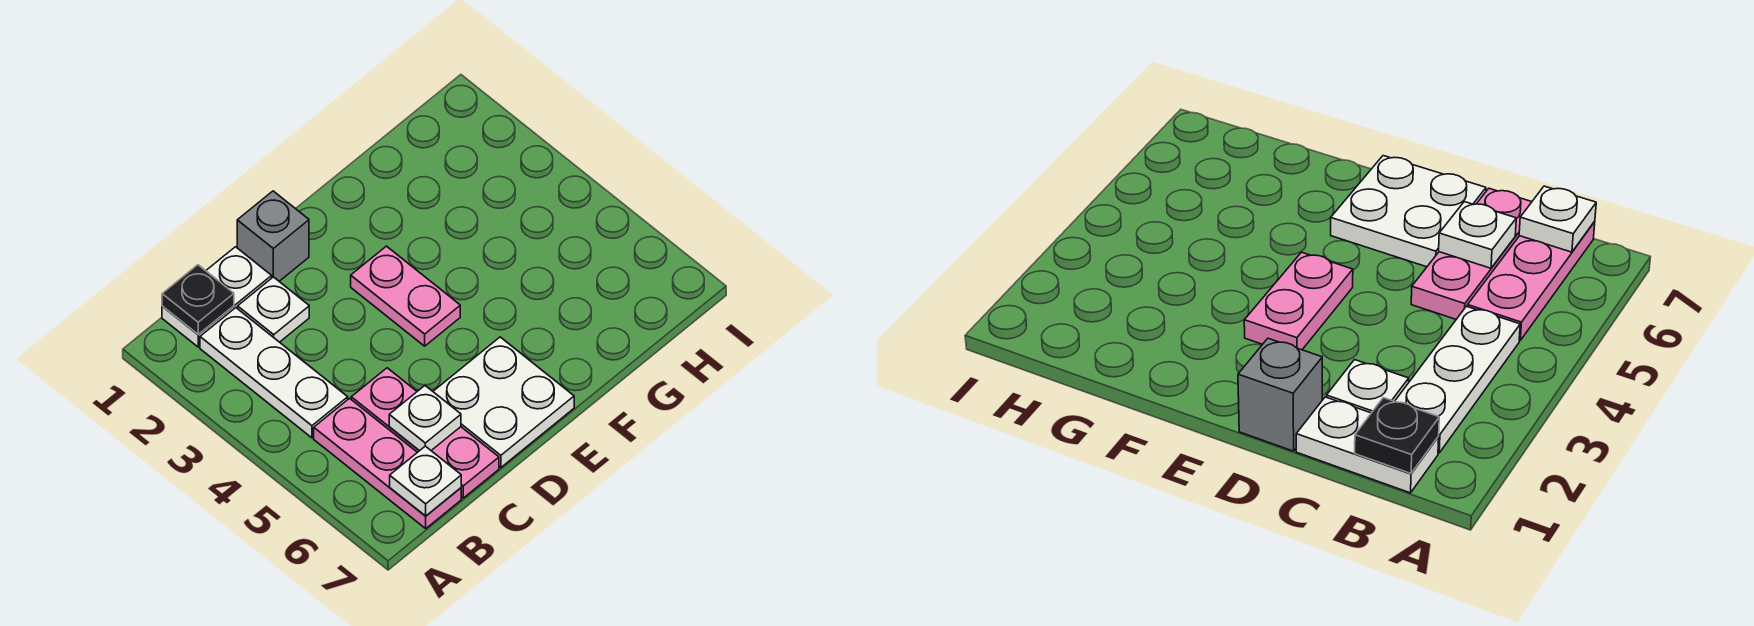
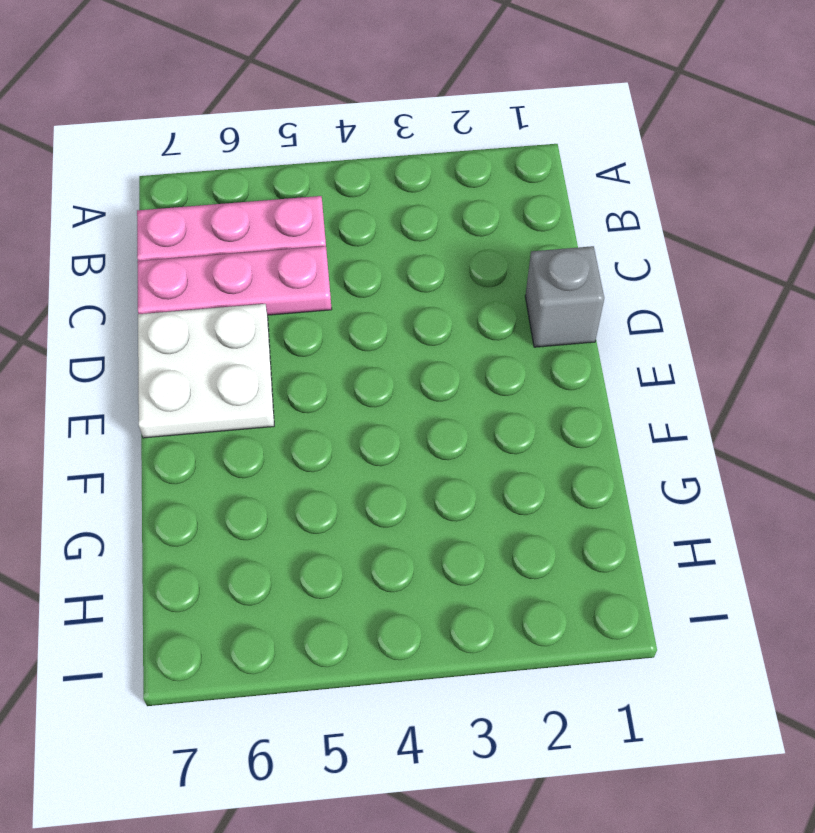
none -> white plate B1:C1 level 1
none -> white plate B2:B4 level 1

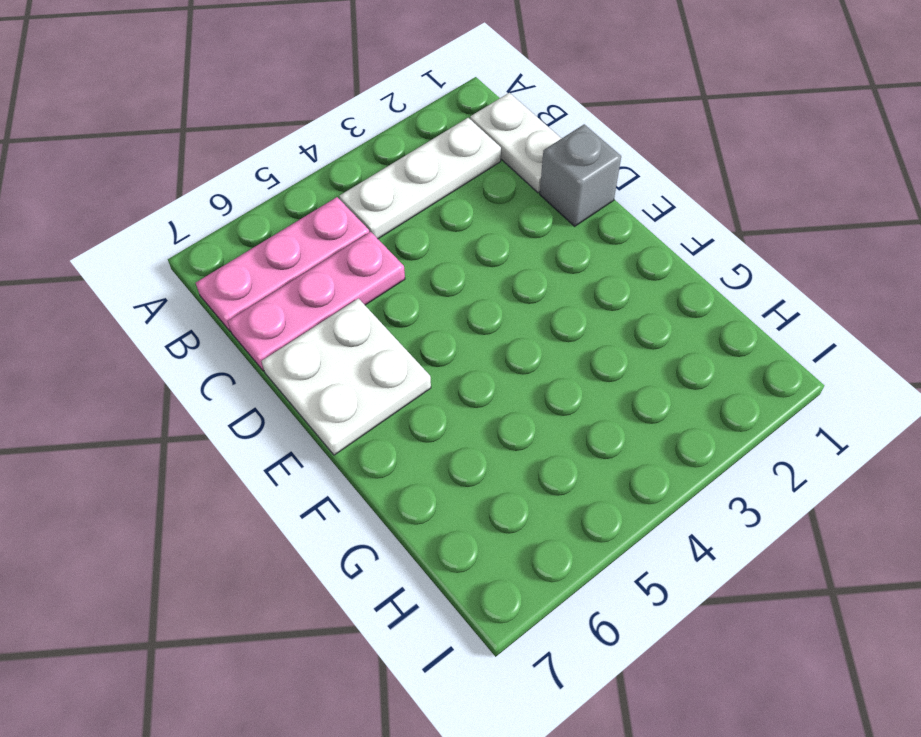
none -> white plate C2 level 1
none -> pink plate E3:E4 level 1

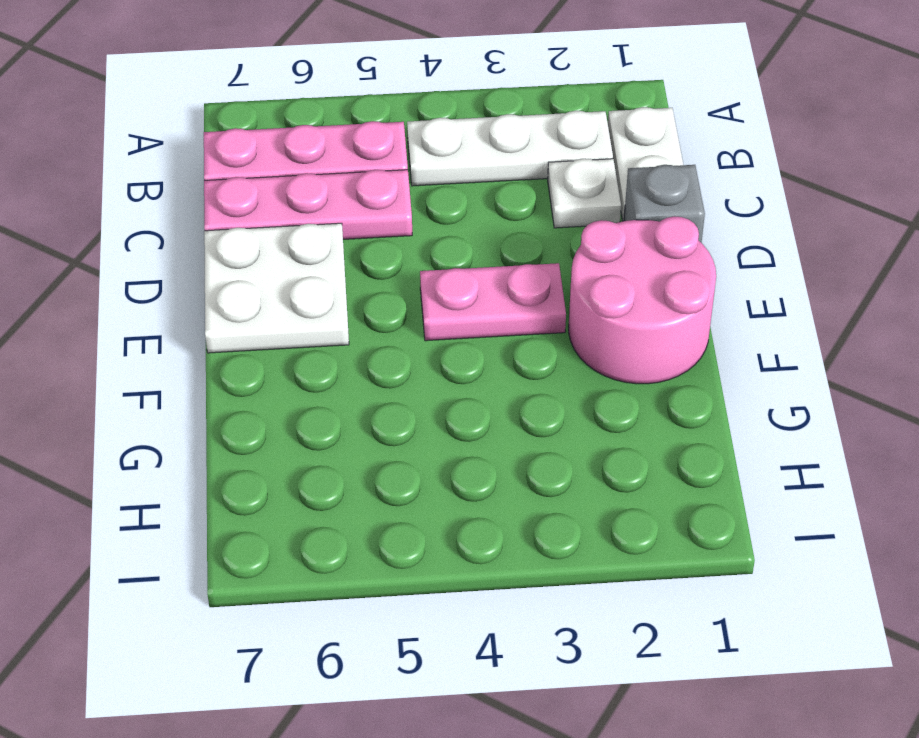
pink round brick E1:F2 level 1 -> none
none -> black plate B1 level 2
none -> white plate B7 level 2

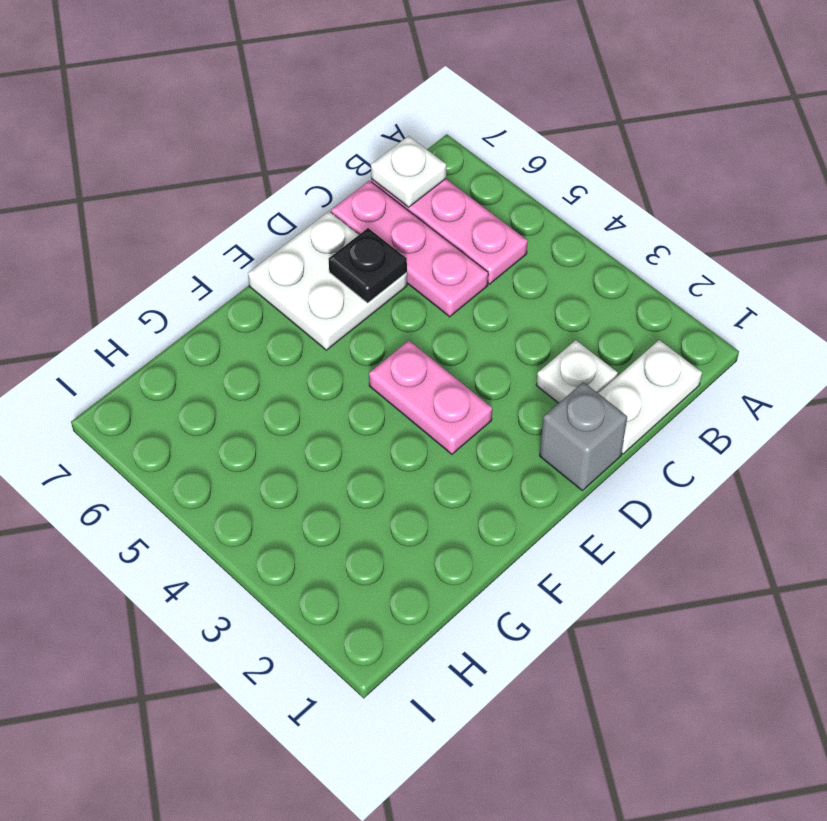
black plate D6 level 2 -> black plate B1 level 2
none -> white plate B2:B4 level 1
none -> white plate C6 level 2

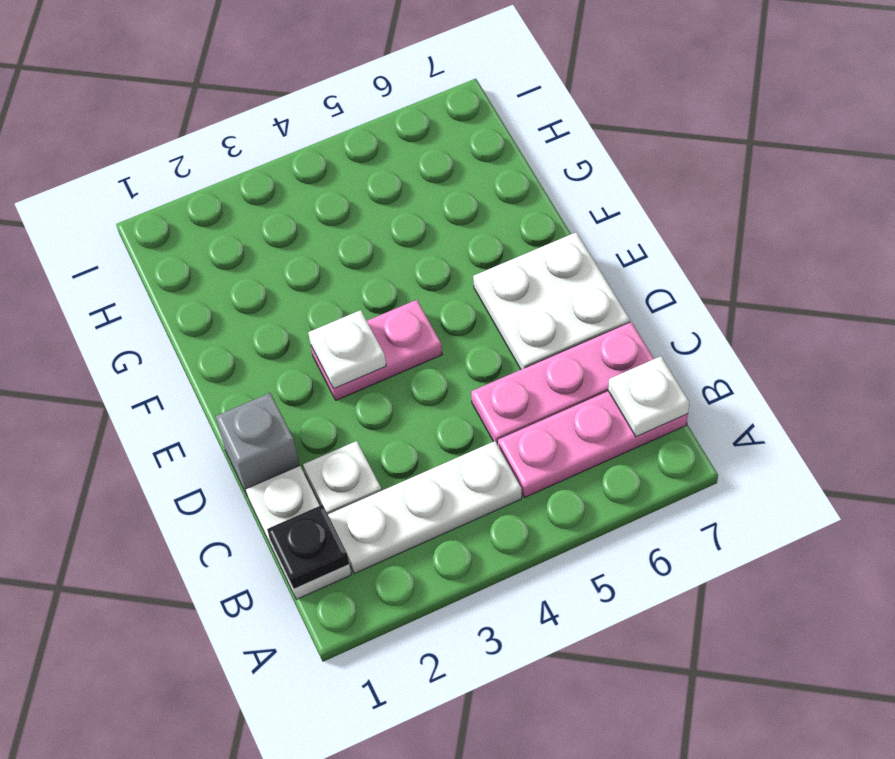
white plate E3 level 2 -> white plate C6 level 2

